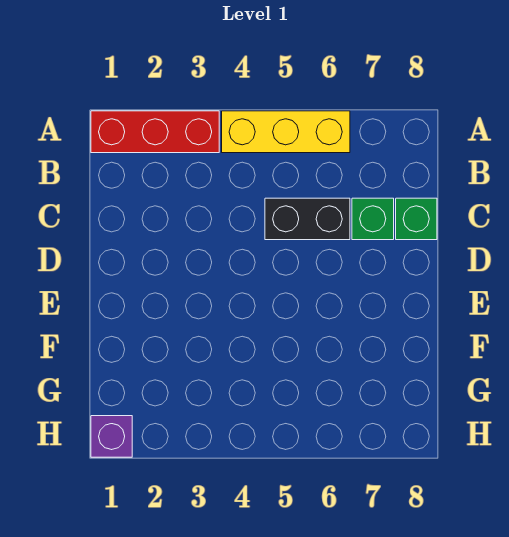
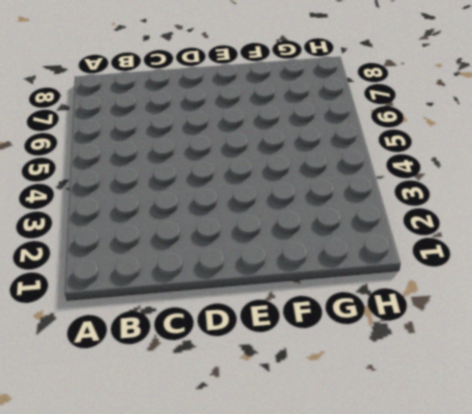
none -> red brick A1:A3 level 1
none -> yellow brick A4:A6 level 1

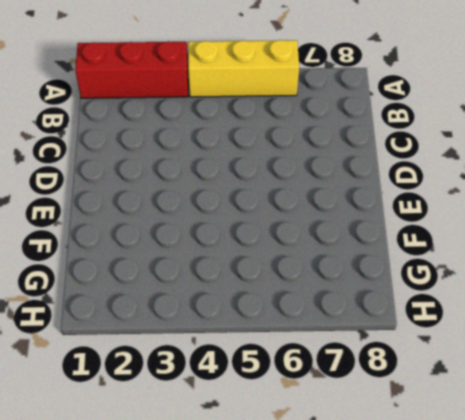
none -> black brick C5:C6 level 1
none -> green brick C7 level 1

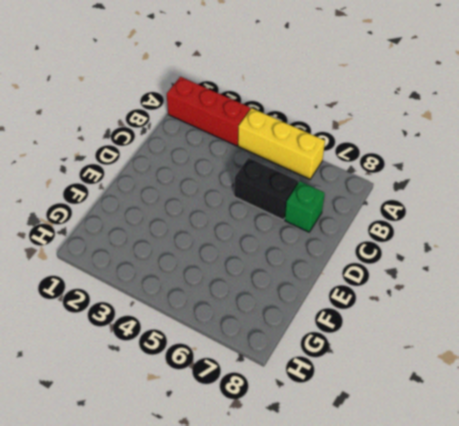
none -> green brick C8 level 1
none -> purple brick H1 level 1

